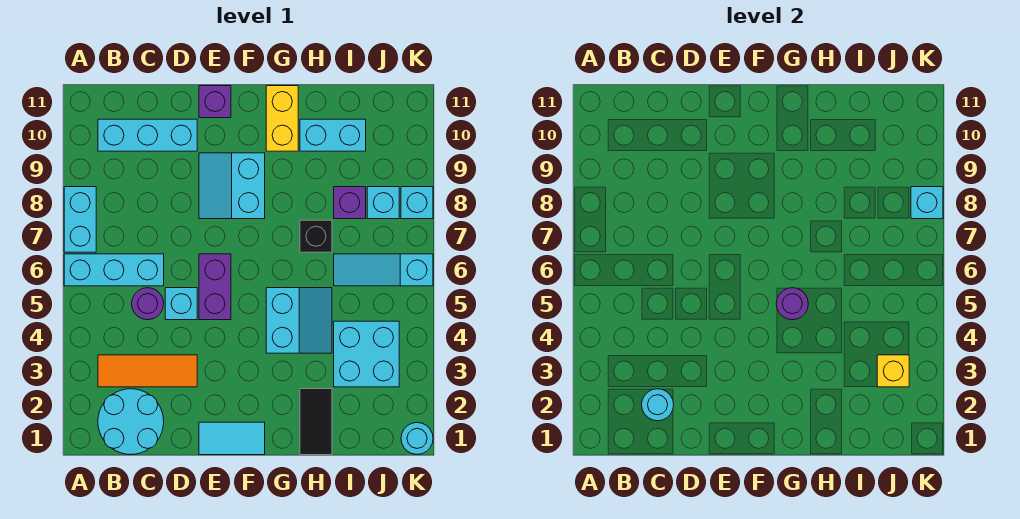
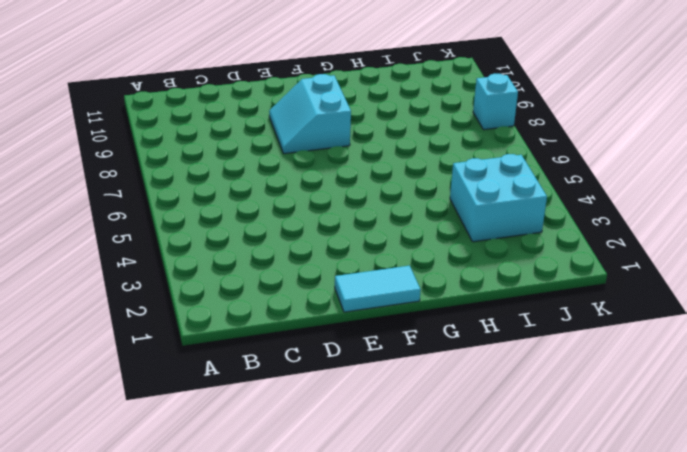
none -> cyan brick A6:C6 level 1
none -> cyan brick A7:A8 level 1
none -> cyan round brick B1:C2 level 1

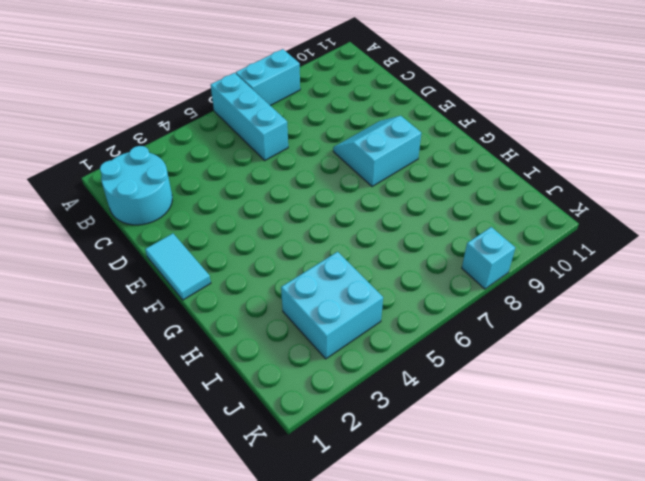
none -> orange tile B3:D3 level 1
none -> cyan brick B10:D10 level 1
none -> purple round brick C5 level 1

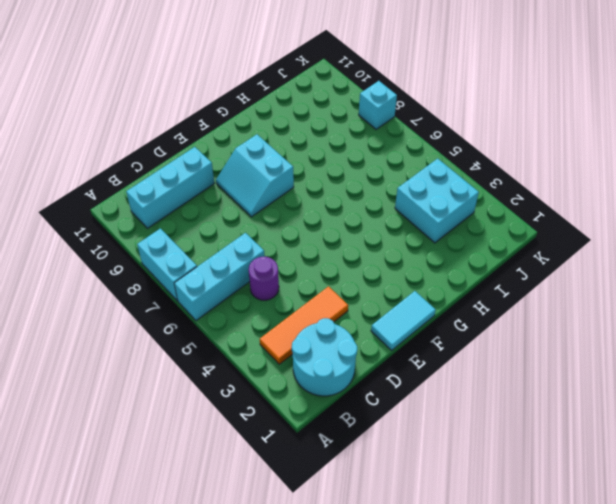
none -> cyan brick D5 level 1
none -> purple brick E5:E6 level 1
none -> purple brick E11 level 1

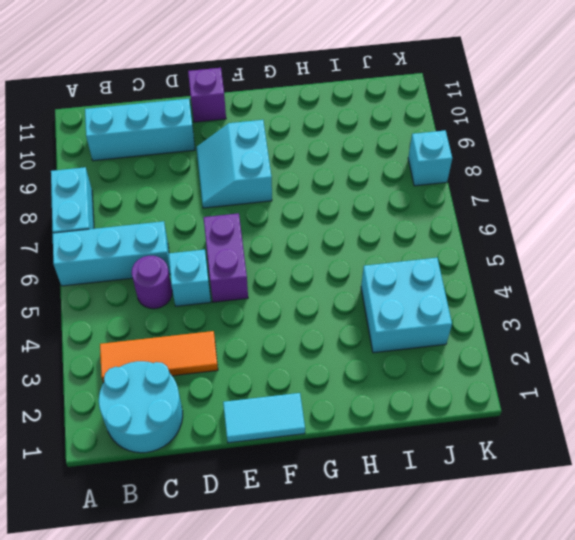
none -> cyan slope G4:H5 level 1 top G
none -> yellow brick G10:G11 level 1
none -> black tile H1:H2 level 1

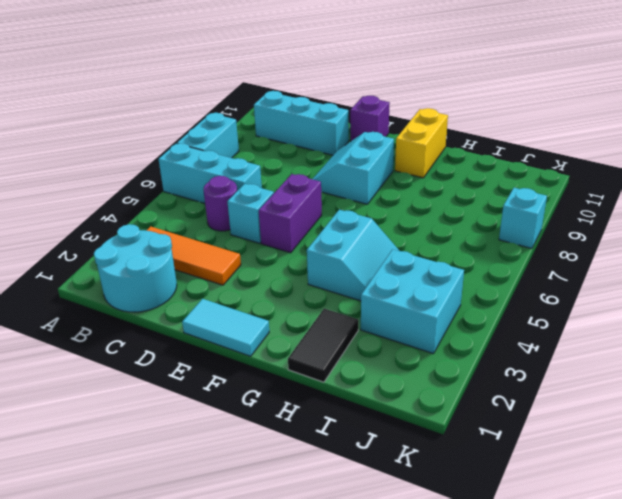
none -> black brick H7 level 1
none -> cyan brick H10:I10 level 1
none -> cyan slope I6:K6 level 1 top K

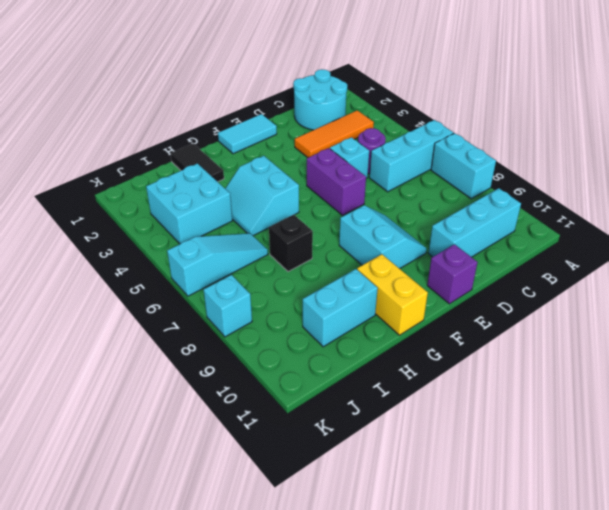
none -> purple brick I8 level 1
none -> cyan brick J8 level 1
none -> cyan round brick K1 level 1

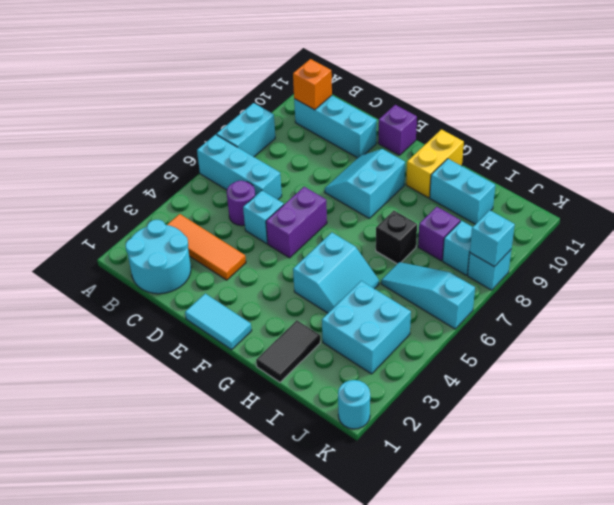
orange brick B10 level 2 -> none
none -> cyan round brick C2 level 2
none -> purple round brick G5 level 2
none -> yellow brick J3 level 2

